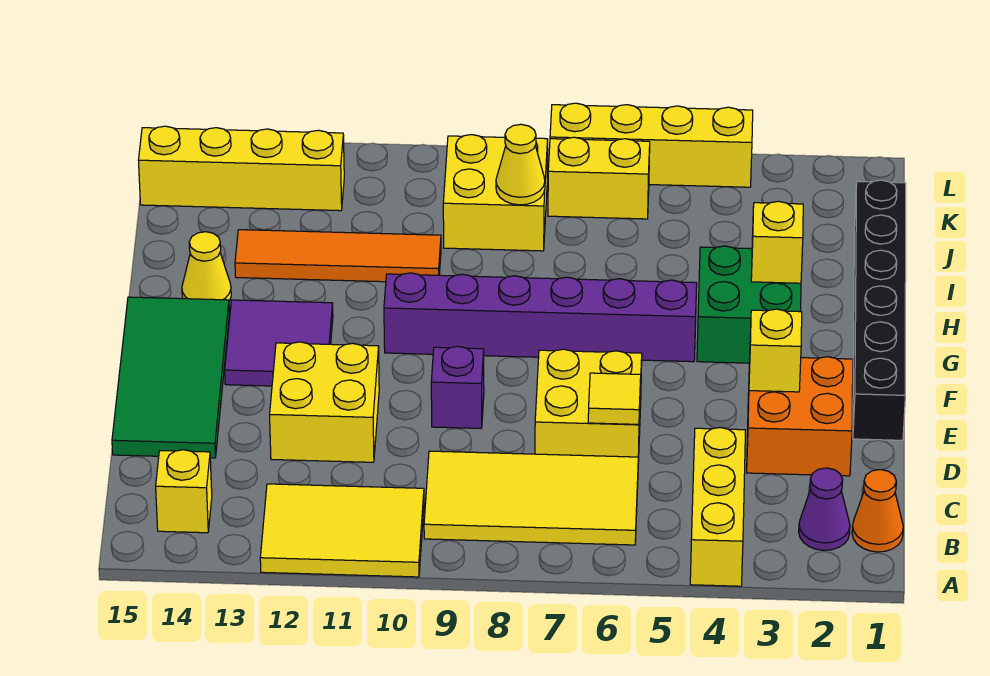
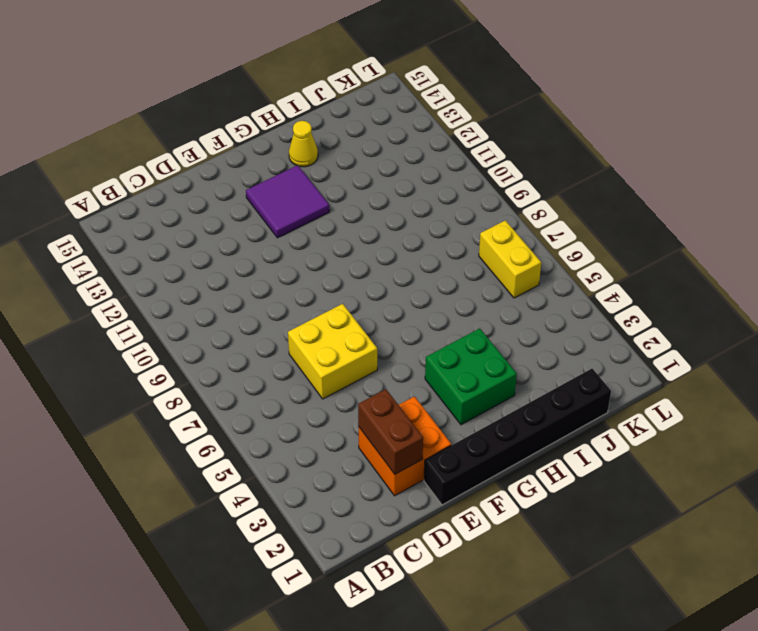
brown brick D2:D3 level 2 -> none
none -> yellow brick A4:C4 level 1
none -> yellow tile A10:B12 level 1
none -> orange cone B1 level 1

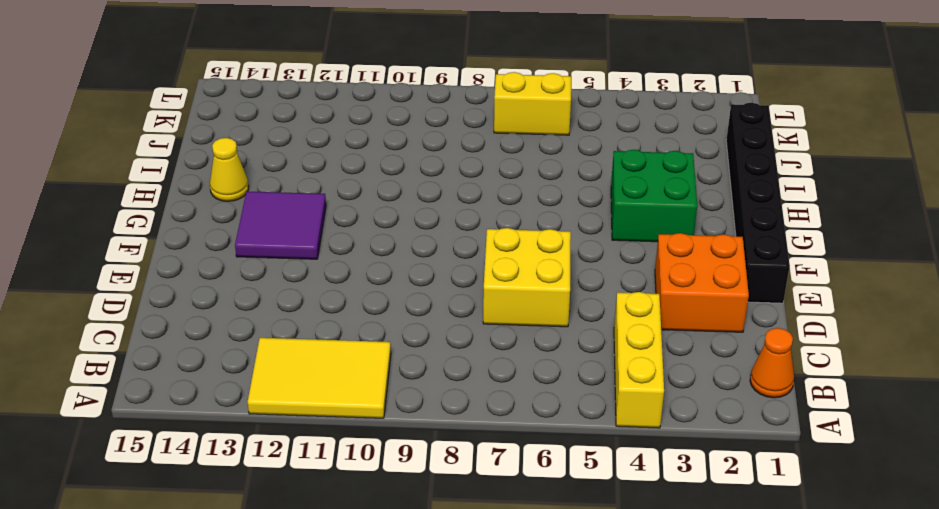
none -> purple cone B2 level 1
none -> yellow tile B6:C9 level 1
none -> yellow brick B14 level 1

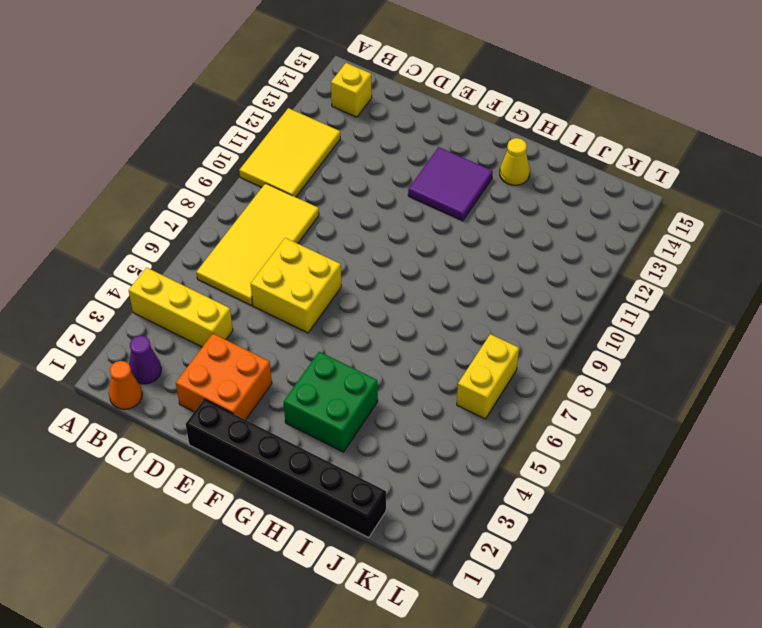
none -> yellow brick D11:E12 level 1
none -> green tile D14:G15 level 1
none -> purple brick E9 level 1

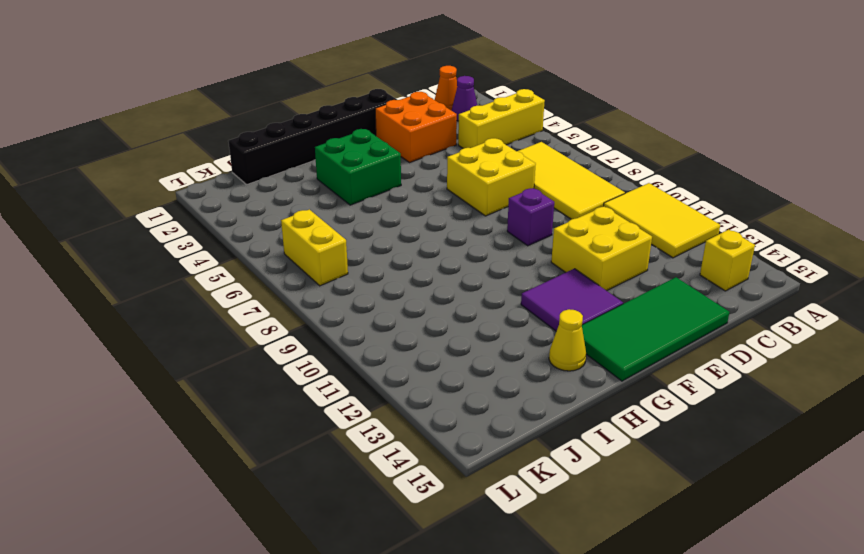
none -> purple brick G5:G10 level 1
none -> orange tile I10:I13 level 1
none -> yellow brick J8:K9 level 1

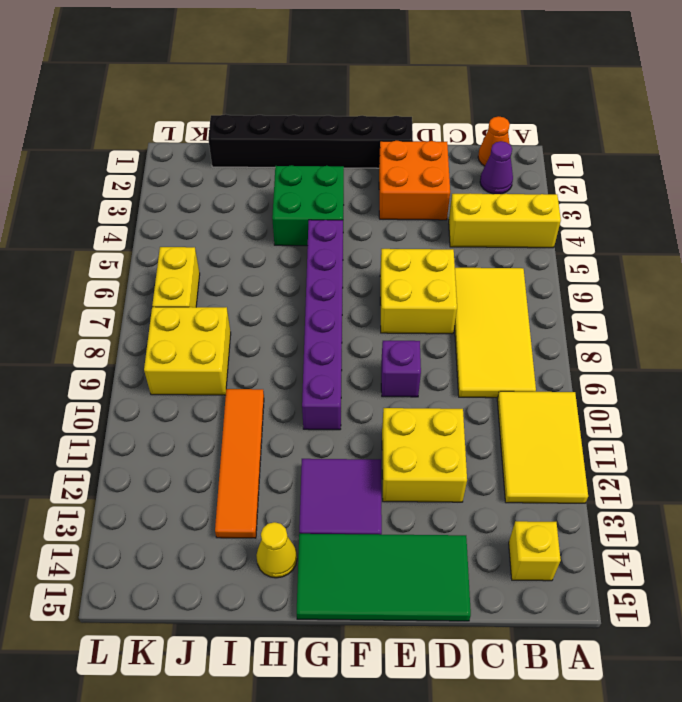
none -> yellow brick K12:K15 level 1
none -> yellow brick L4:L7 level 1
none -> yellow tile D6 level 2

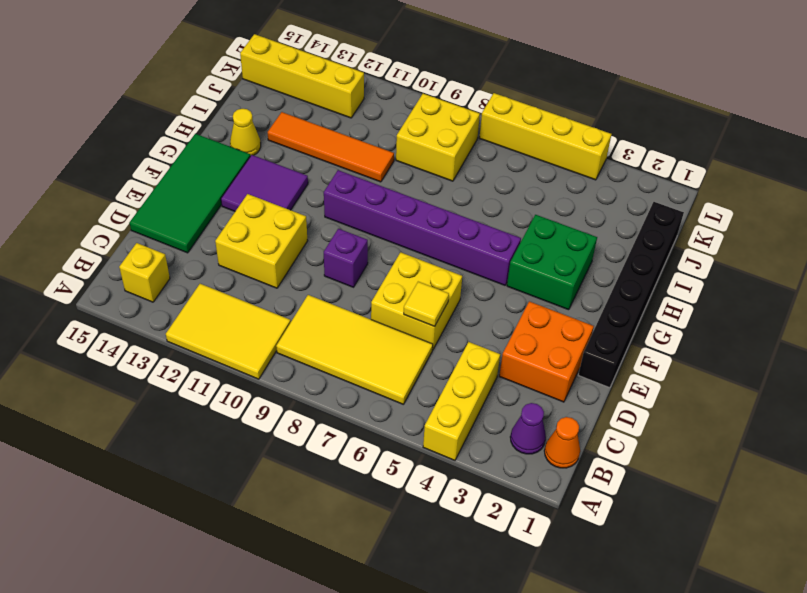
none -> yellow brick K6:K7 level 1
none -> yellow brick E3 level 2
none -> yellow brick H3 level 2

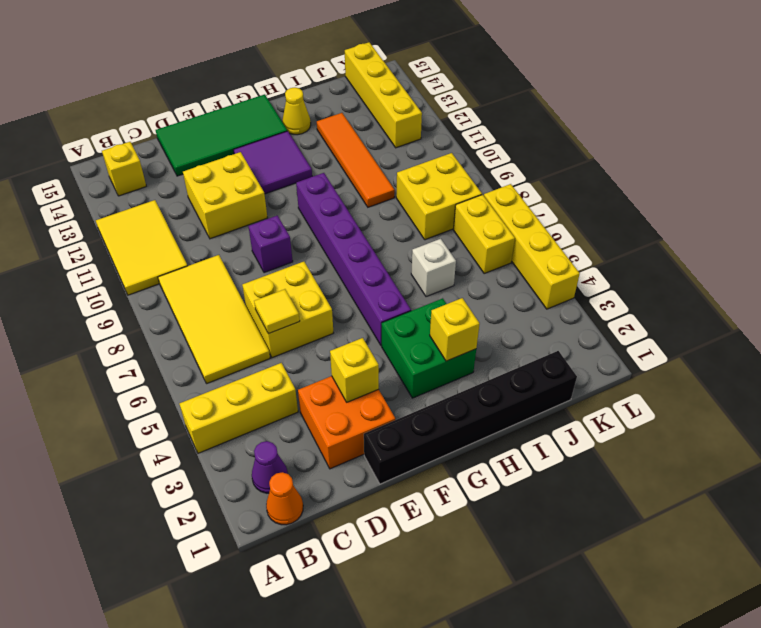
white brick I6 level 1 -> none
none -> yellow cone J8 level 2

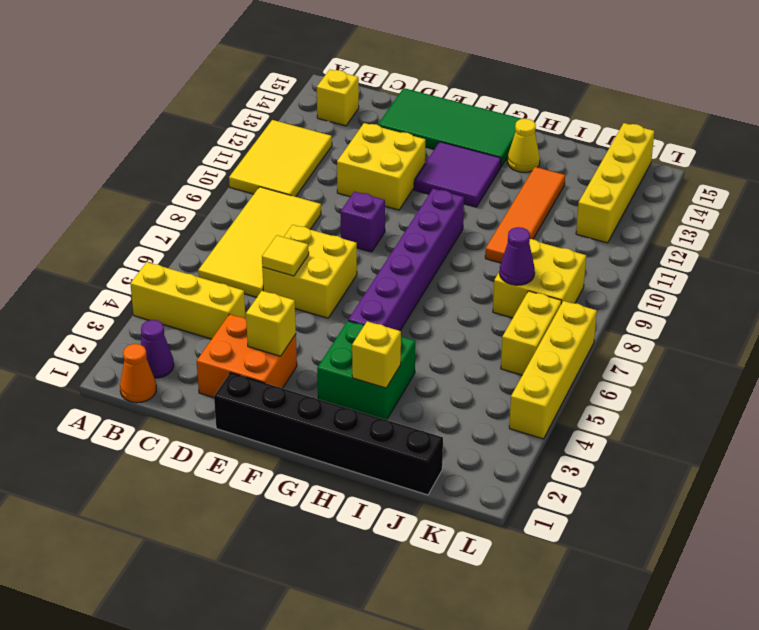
purple cone J8 level 2 -> yellow cone J8 level 2

